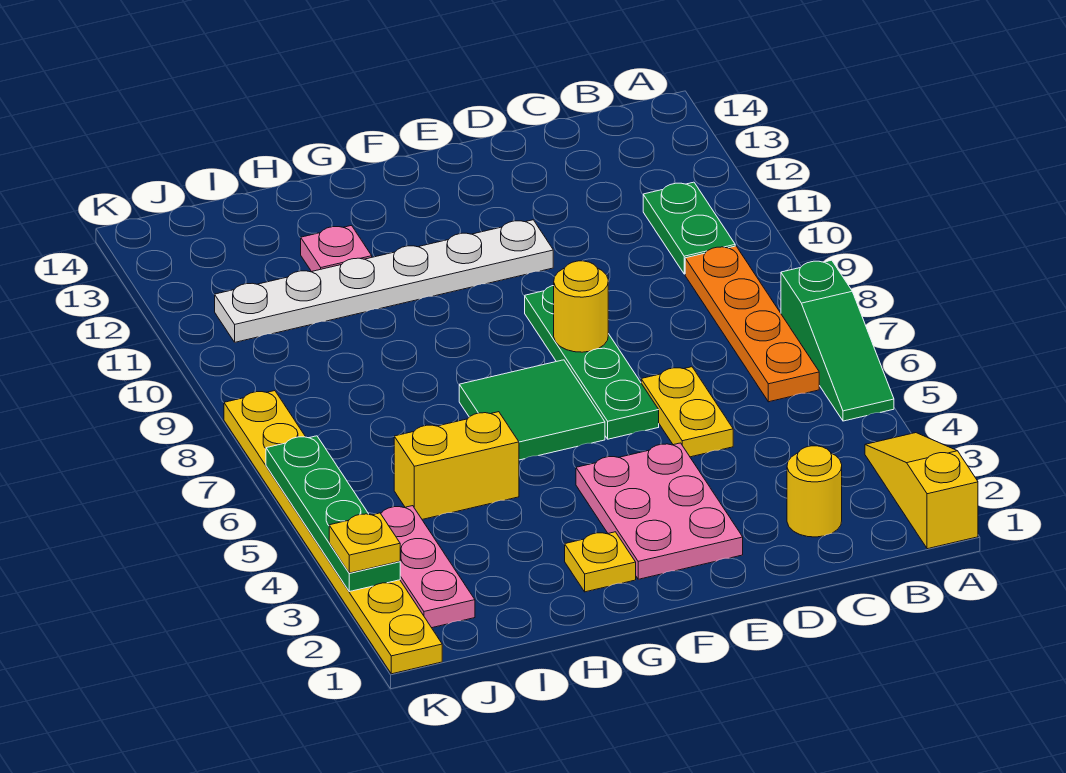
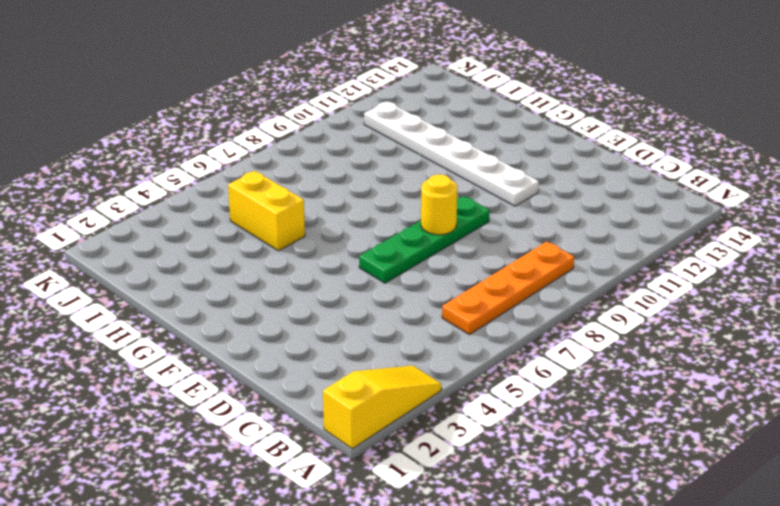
none -> green slope A5:A7 level 1 top 7
none -> green plate B10:B11 level 1
none -> yellow round brick C2 level 1

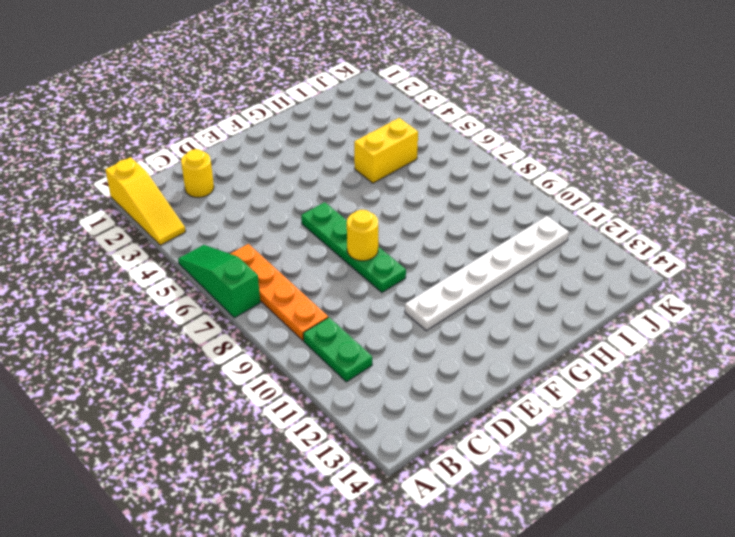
none -> yellow plate D5:D6 level 1
none -> pink plate E2:F4 level 1
none -> green tile F6:G7 level 1

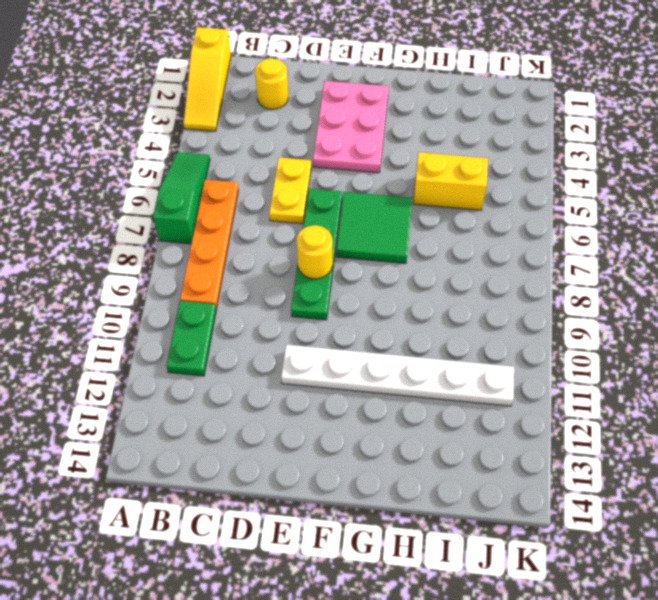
none -> yellow plate G2 level 1
none -> pink plate H12 level 1
none -> pink plate J2:J4 level 1

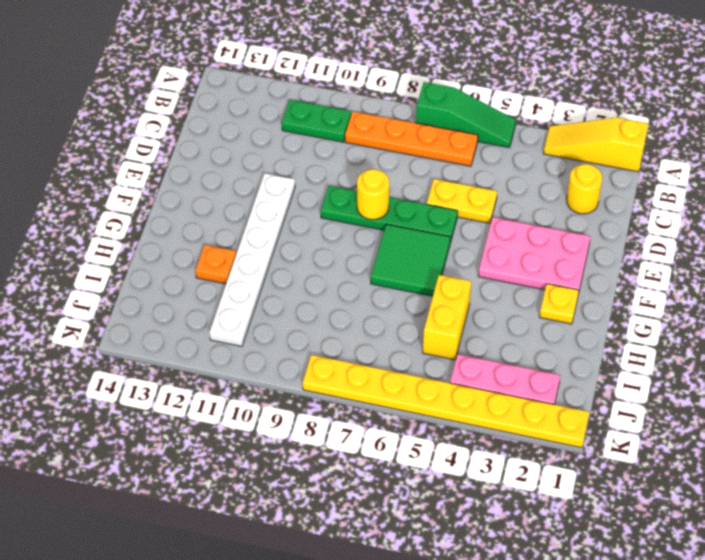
orange plate H12 level 1 -> pink plate H12 level 1
none -> green plate K3:K6 level 2
none -> yellow plate K3 level 3

